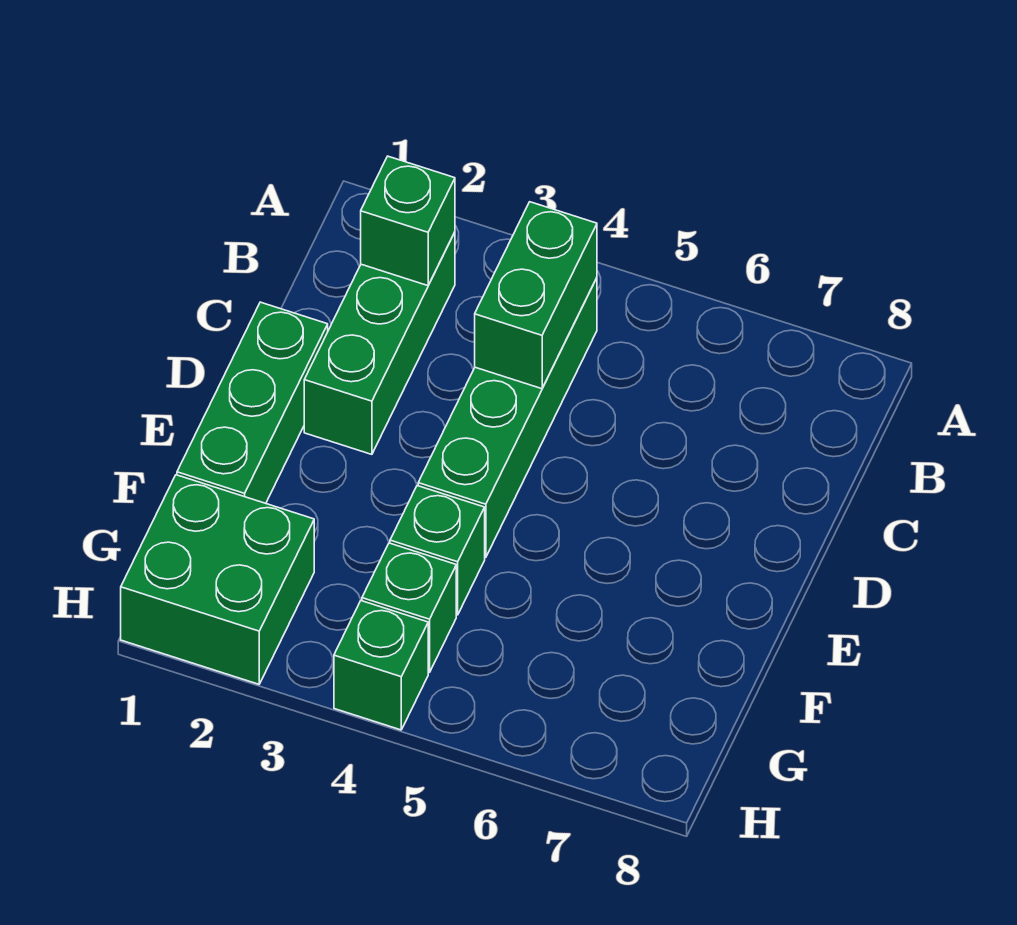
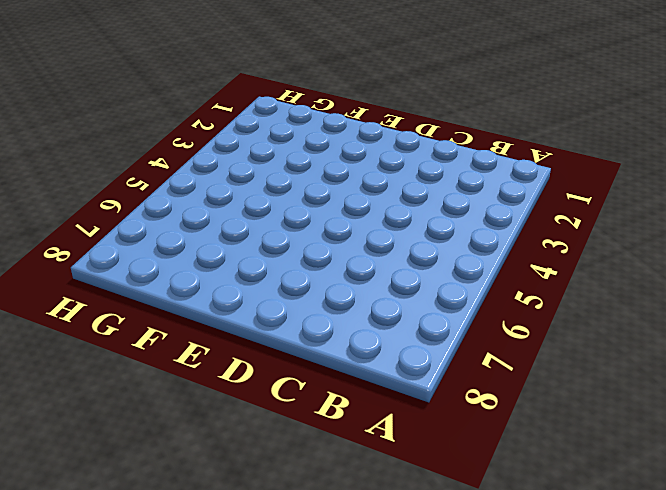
none -> green brick B2:D2 level 1
none -> green brick B4:E4 level 1

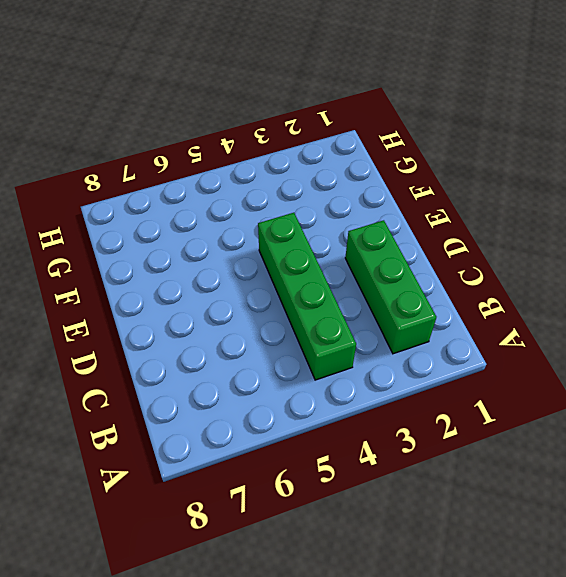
none -> green brick D1:F1 level 1
none -> green brick F4 level 1

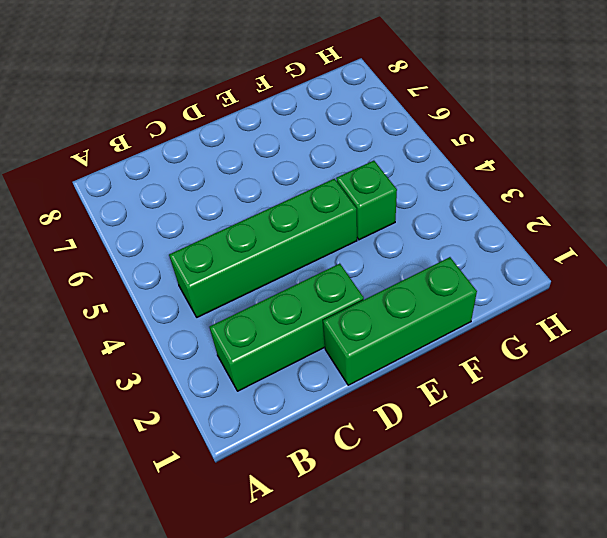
none -> green brick G1:H2 level 1
none -> green brick G4 level 1

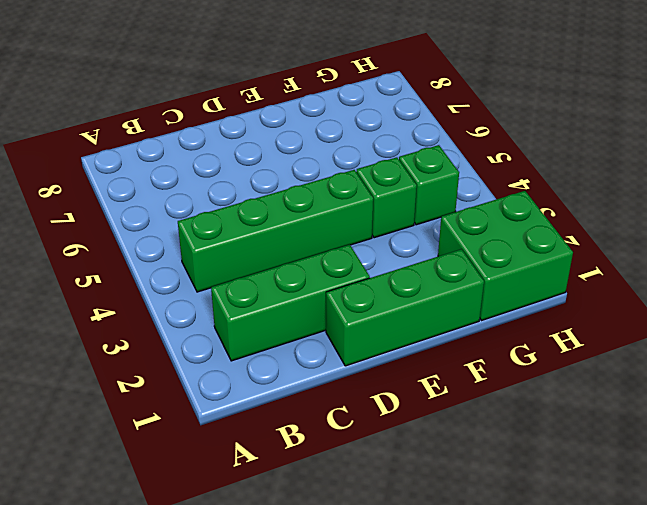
none -> green brick H4 level 1
none -> green brick B2 level 2

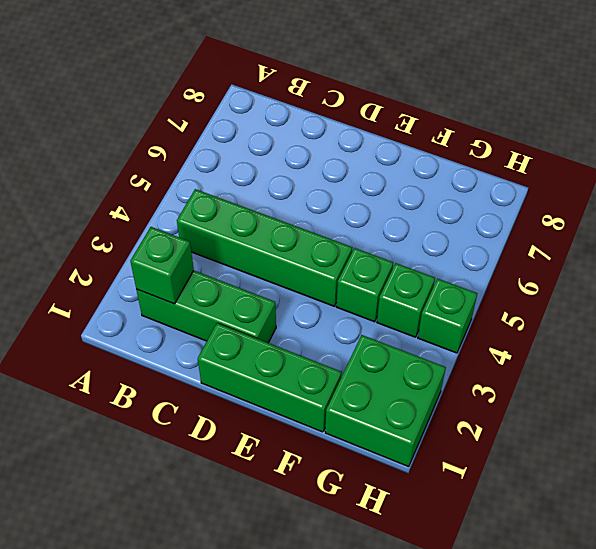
none -> green brick B4:C4 level 2

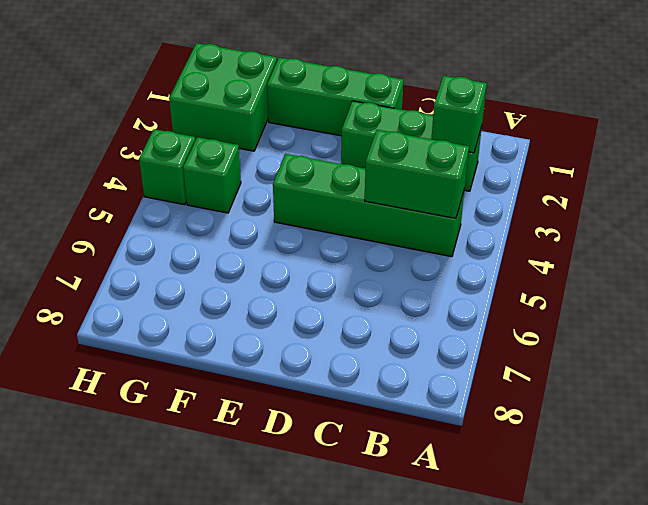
none -> green brick F4 level 1

